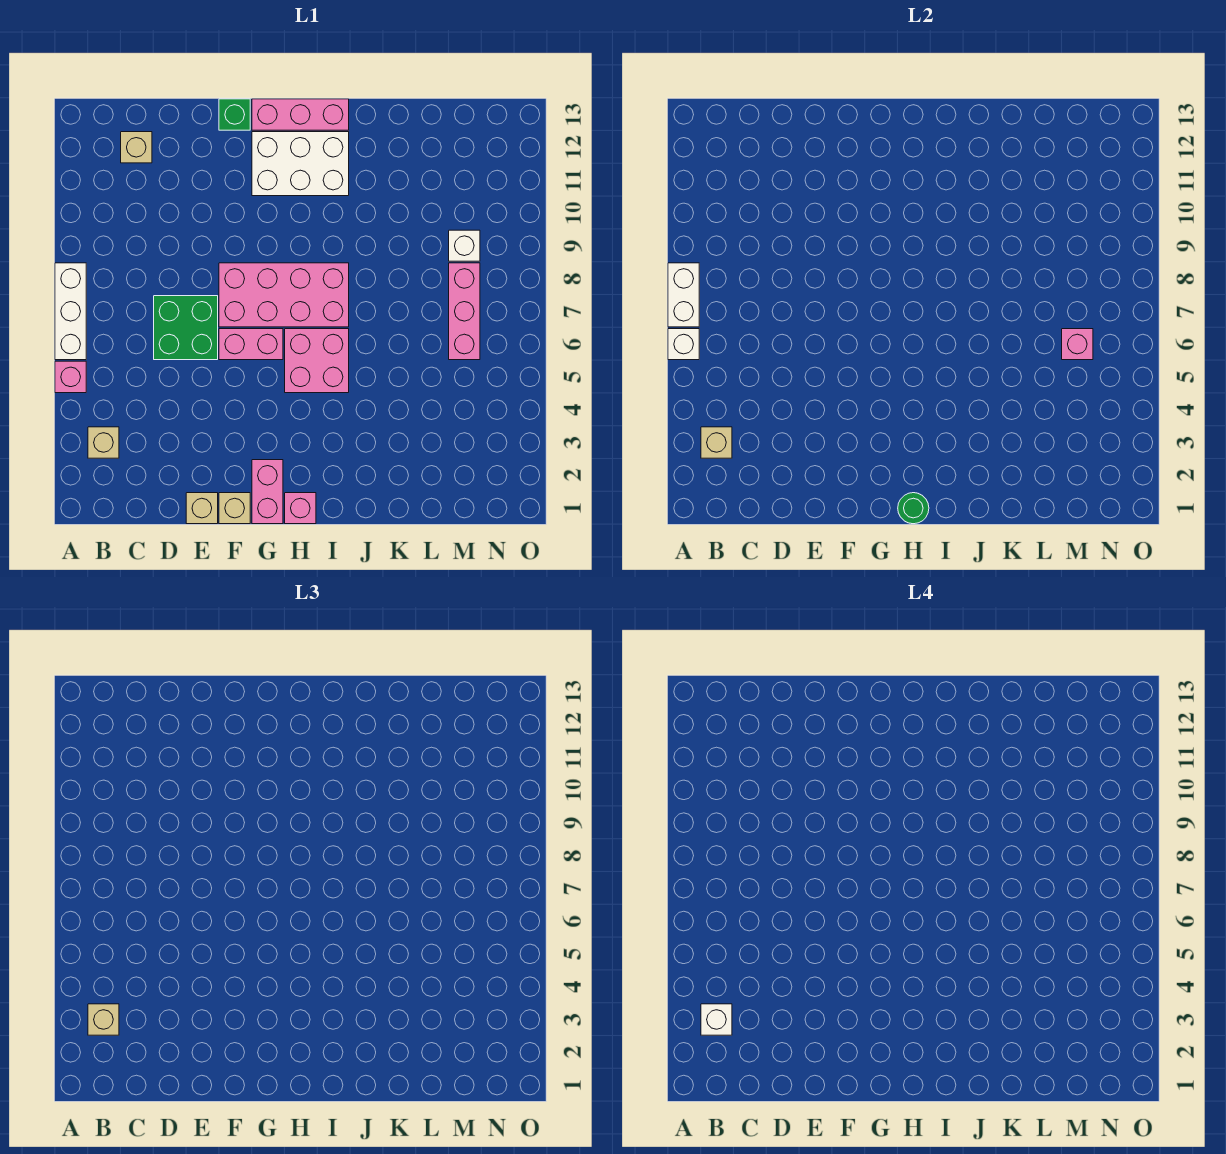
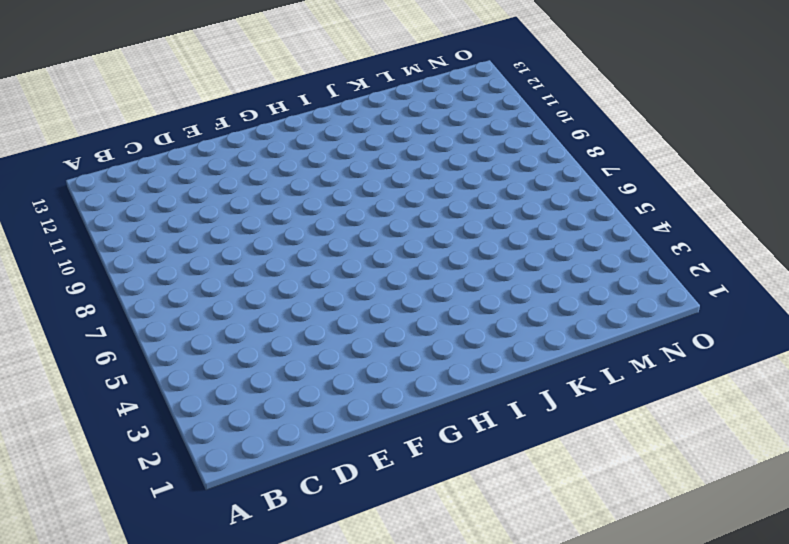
none -> pink brick A5 level 1
none -> white brick A6:A8 level 1
none -> tan brick B3 level 1

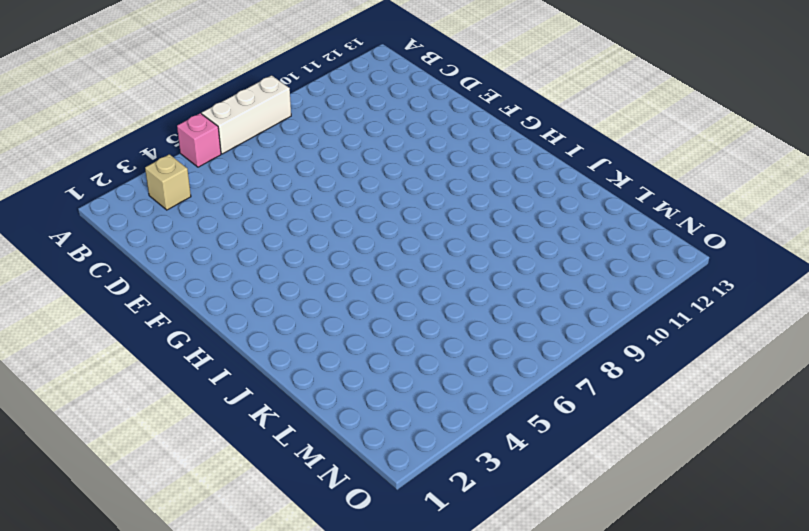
none -> tan brick C12 level 1
none -> green brick D6:E7 level 1
none -> tan brick E1 level 1

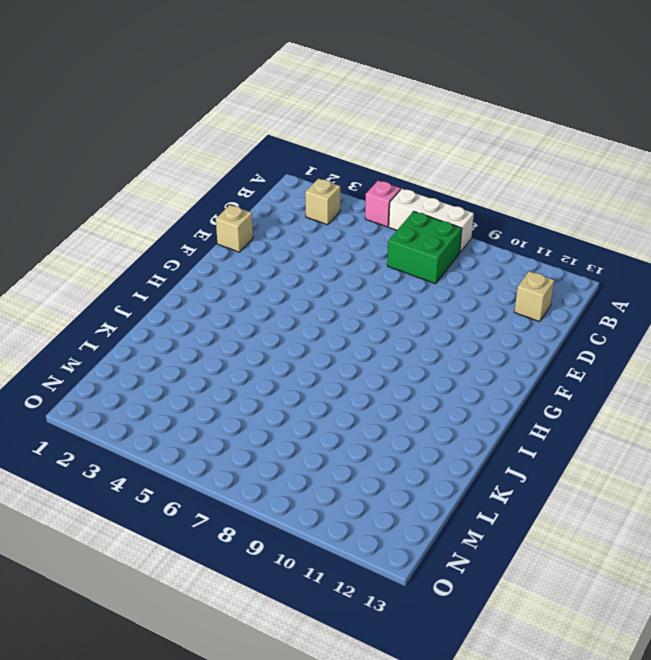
green brick B7:C8 level 1 -> green brick D6:E7 level 1
none -> tan brick F1 level 1
none -> pink brick F6:G6 level 1
none -> pink brick F7:I8 level 1

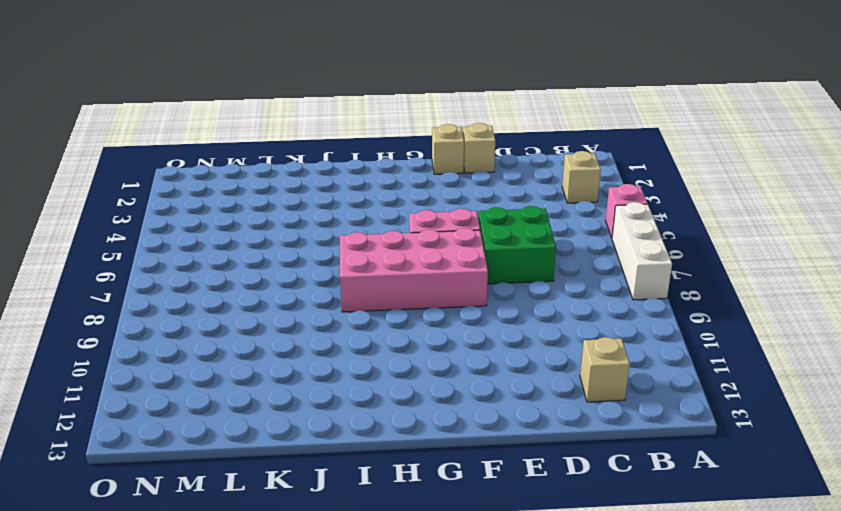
none -> green brick F13 level 1
none -> pink brick G1:G2 level 1
none -> white brick G11:I12 level 1

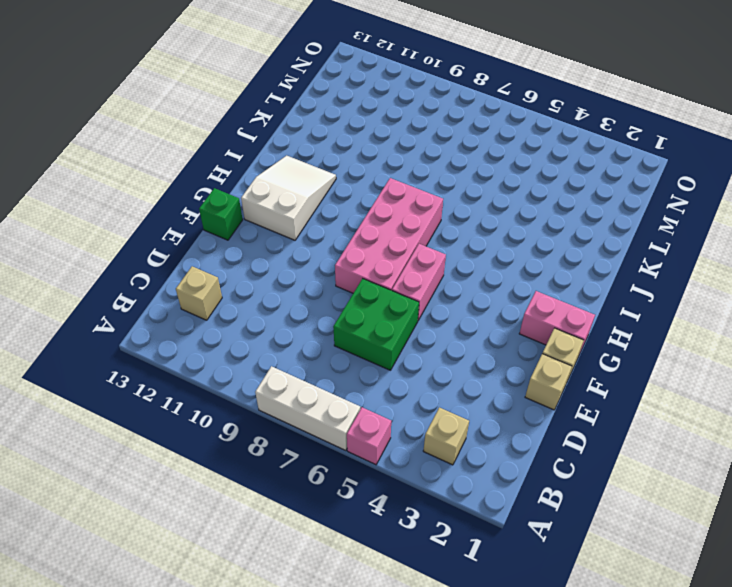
white slope G11:I12 level 1 top G -> white brick G11:I12 level 1
none -> pink brick G13:I13 level 1
none -> pink brick H1 level 1
none -> pink brick H5:I6 level 1

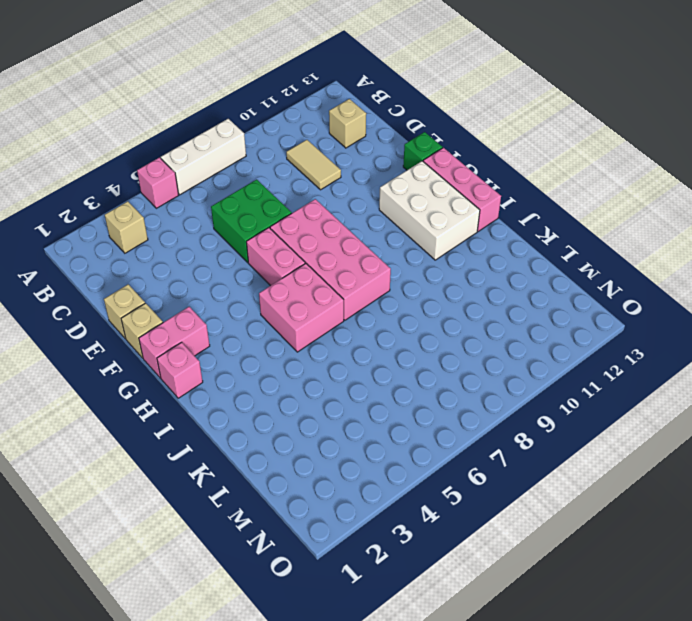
tan tile C10:D10 level 1 -> none
none -> pink brick M6:M8 level 1
none -> white brick M9 level 1
none -> white brick A6 level 2

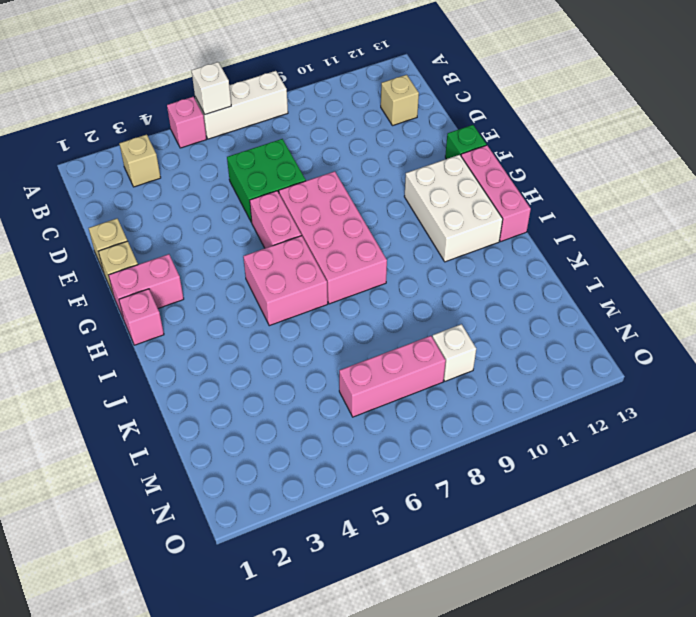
none -> white brick A7:A8 level 2
none -> tan brick B3 level 2
none -> green round brick H1 level 2

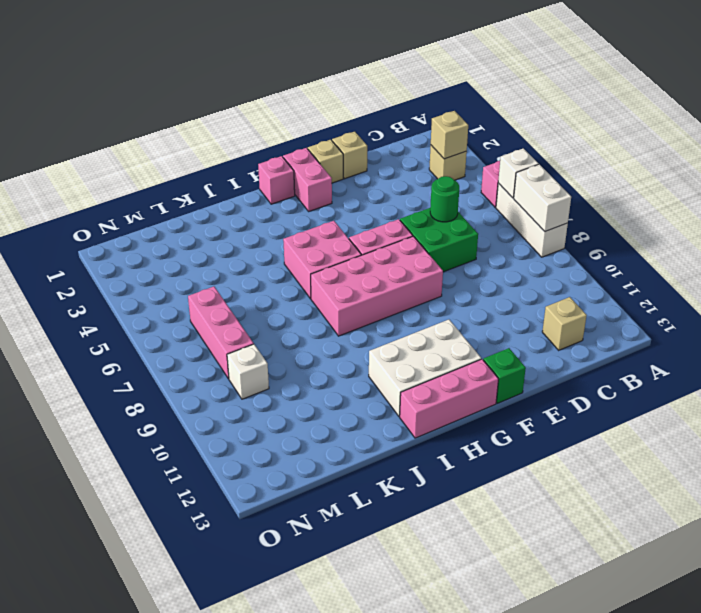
green round brick D6 level 2 -> green round brick H1 level 2
none -> pink brick M6 level 2
none -> tan brick B3 level 3
none -> white brick B3 level 4

